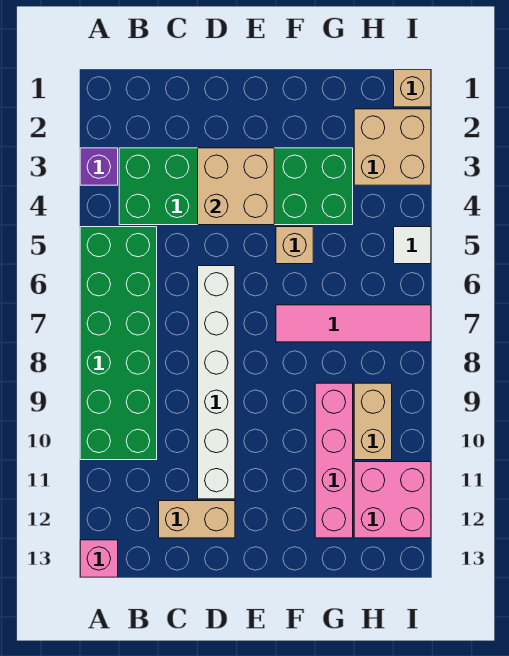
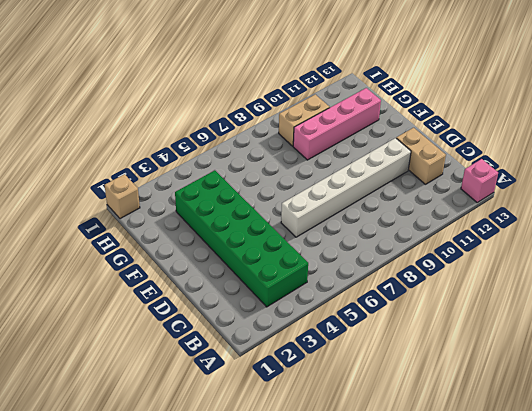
none -> purple brick A3 level 1
none -> green brick A5:B10 level 1
none -> tan brick F5 level 1

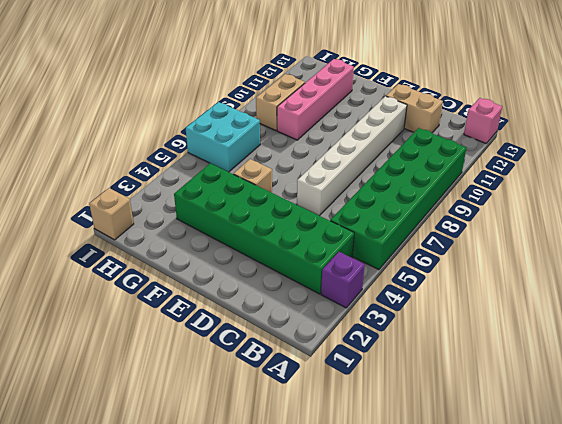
cyan brick H6:I7 level 1 -> pink tile F7:I7 level 1
none -> tan brick H2:I3 level 1
none -> pink brick H11:I12 level 1
none -> white tile I5 level 1

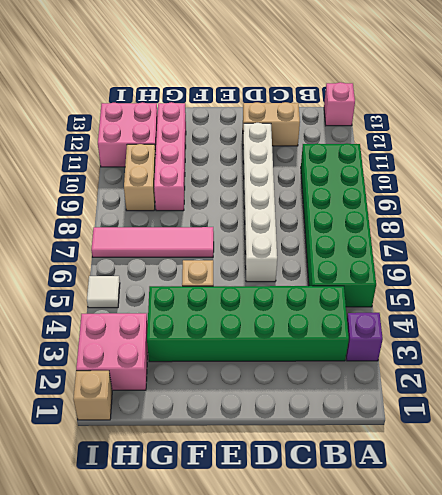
pink brick H2:I3 level 1 -> tan brick H2:I3 level 1
none -> tan brick D3:E4 level 2

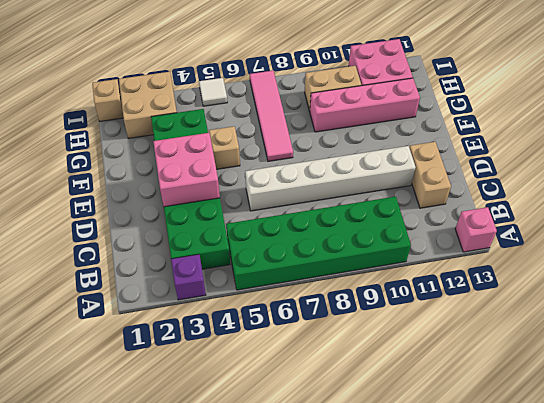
pink brick D3:E4 level 2 -> tan brick D3:E4 level 2

